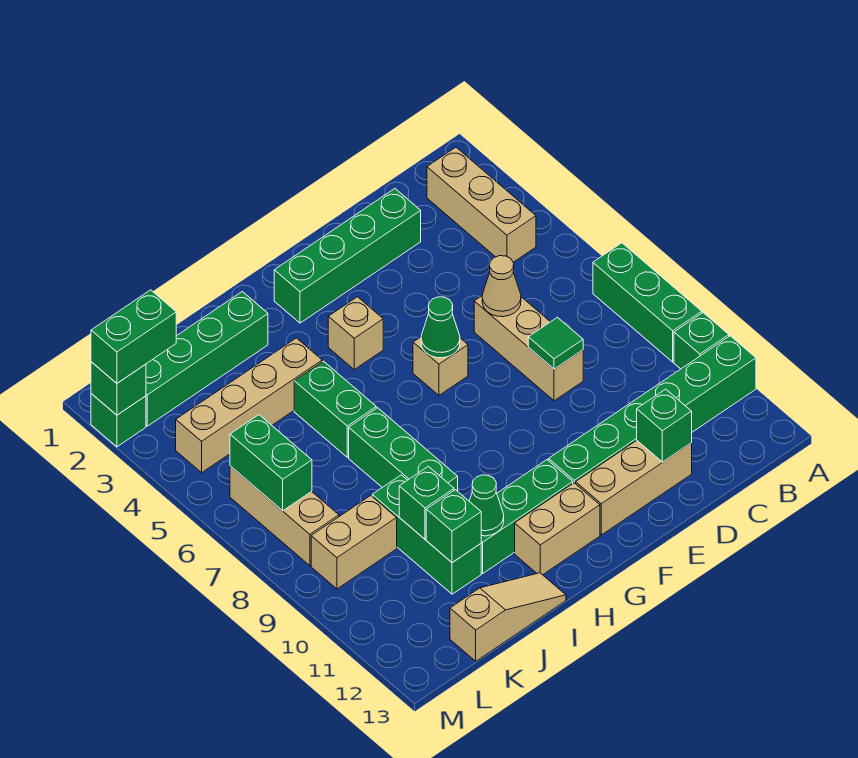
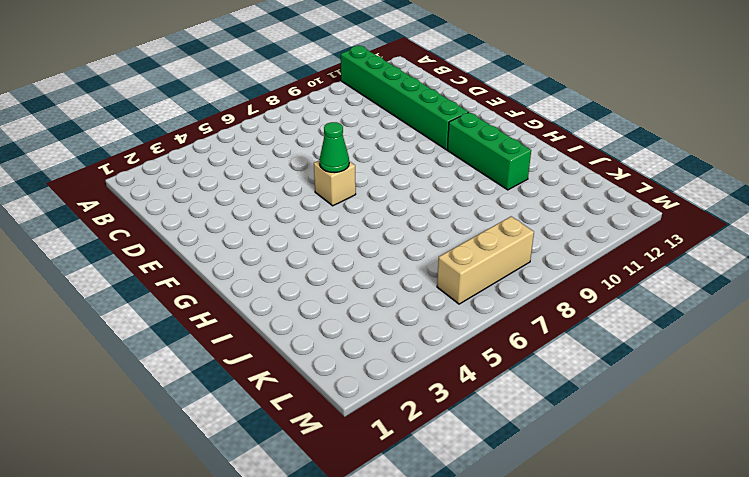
none -> green brick A7:A9 level 1
none -> green brick A10 level 1
none -> tan brick B2:B4 level 1
none -> green brick D2:G2 level 1

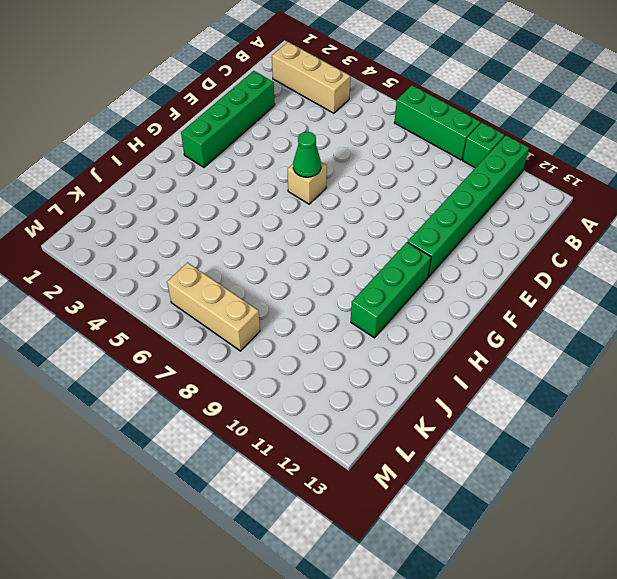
none -> tan brick D6:D8 level 1
none -> tan brick D12:F12 level 1
none -> tan brick G4 level 1
none -> tan brick G12:H12 level 1

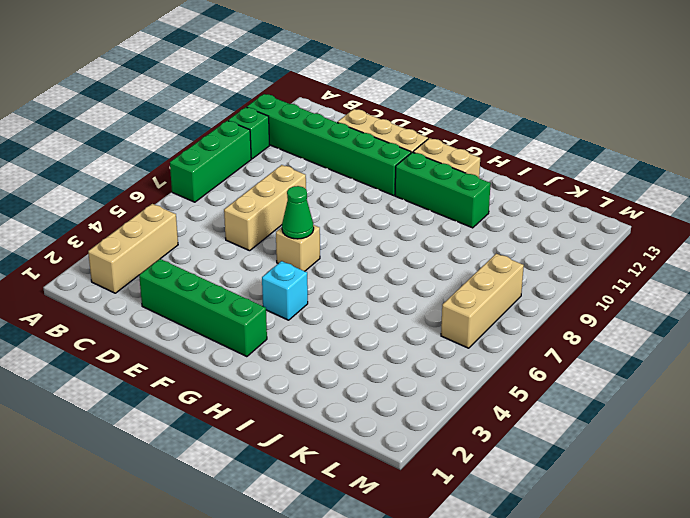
cyan brick G4 level 1 -> tan brick G4 level 1
none -> green brick I2:L2 level 1
none -> tan brick I4:L4 level 1
none -> green brick I5:I6 level 1
none -> green brick I7:I9 level 1

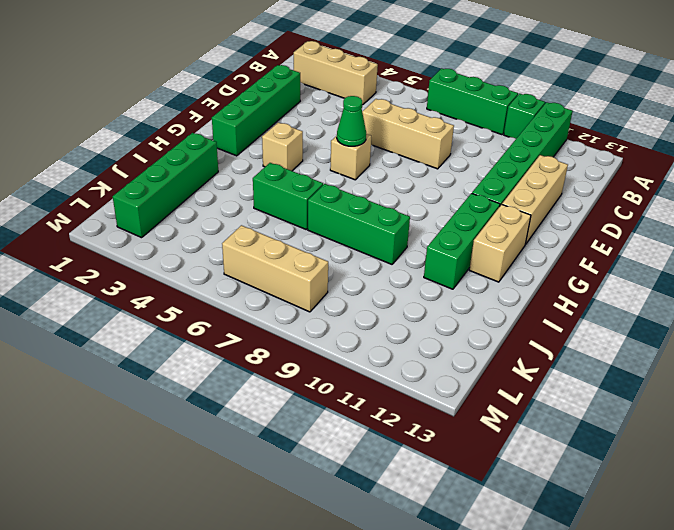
none -> tan brick I4:L4 level 1
none -> tan slope I13:K13 level 1 top K
none -> green brick J9:J11 level 1
none -> tan brick K9:L9 level 1

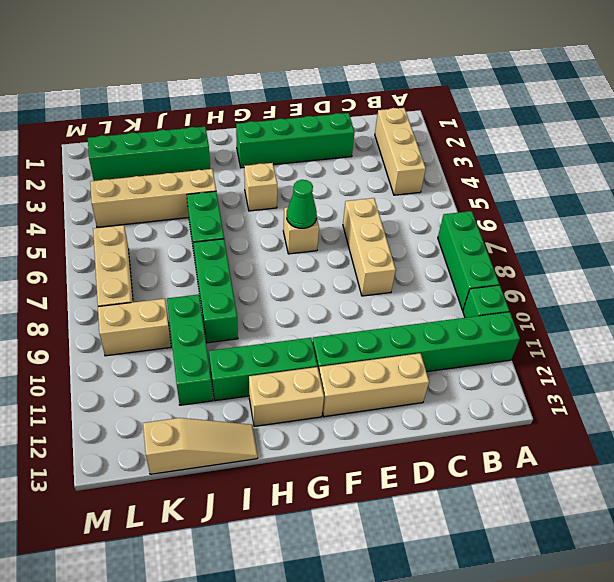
none -> green brick M2 level 1
none -> tan cone D6 level 2
none -> green tile D8 level 2
none -> green brick D12 level 2

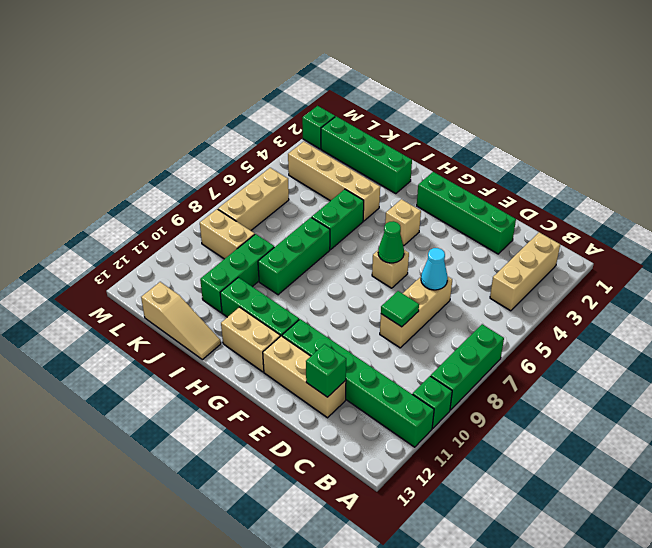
cyan cone D6 level 2 -> tan cone D6 level 2
none -> green cone I11 level 2
none -> green brick J10 level 2
none -> green brick J11 level 2
none -> green brick L6:L7 level 2

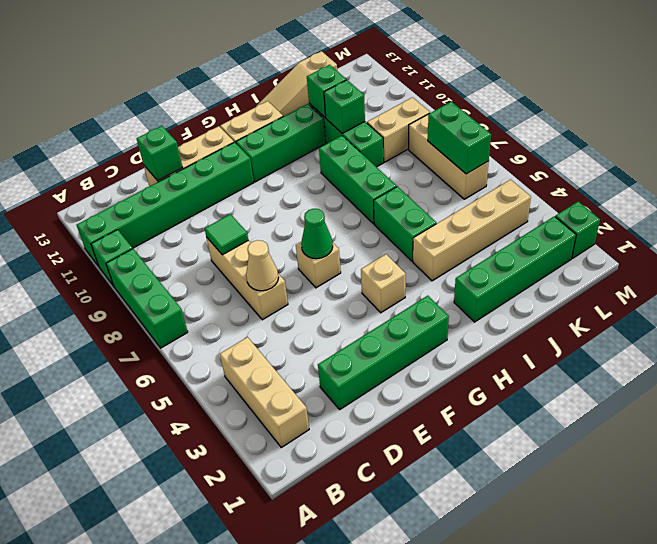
none -> green cone I11 level 2
none -> green brick M2 level 2
none -> green brick L2:M2 level 3

